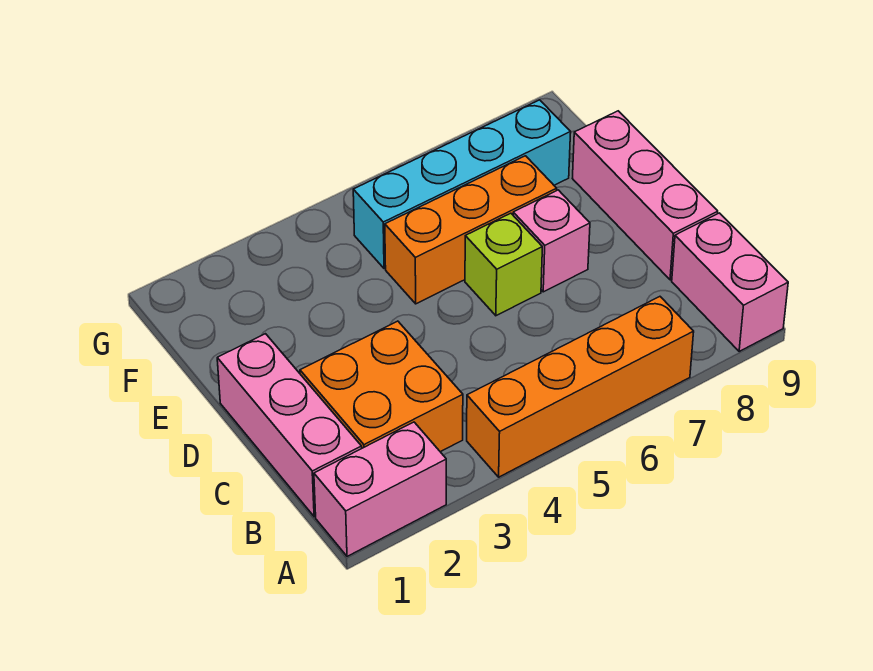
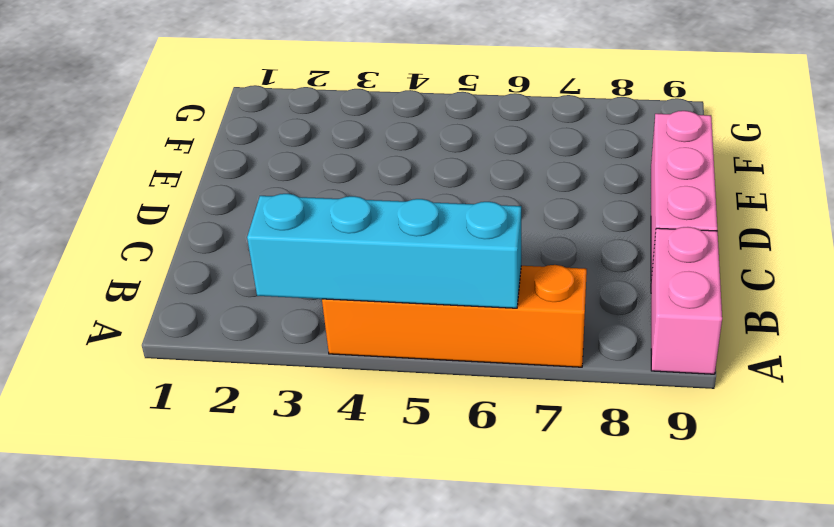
cyan brick A3:A6 level 2 -> cyan brick F5:F8 level 1
none -> pink brick A1:A2 level 1
none -> pink brick B1:D1 level 1

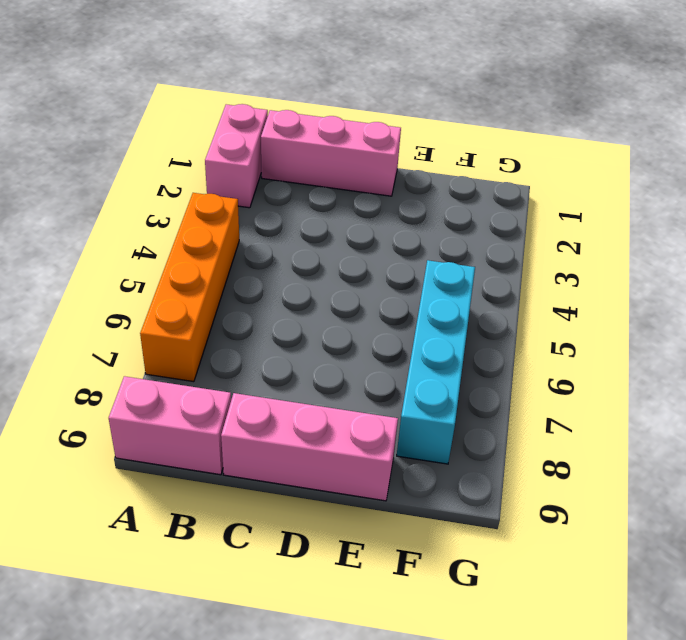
none -> orange brick B2:C3 level 1
none -> lime brick D6 level 1

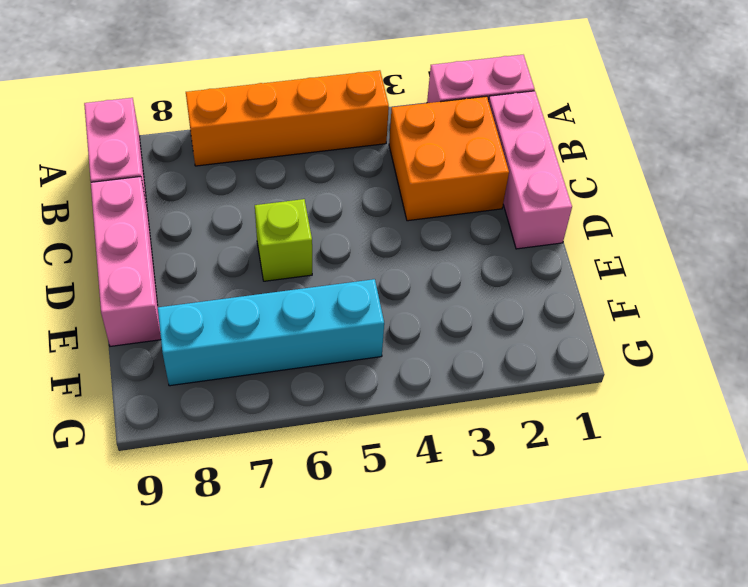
none -> pink brick D7 level 1
none -> orange brick E5:E7 level 1

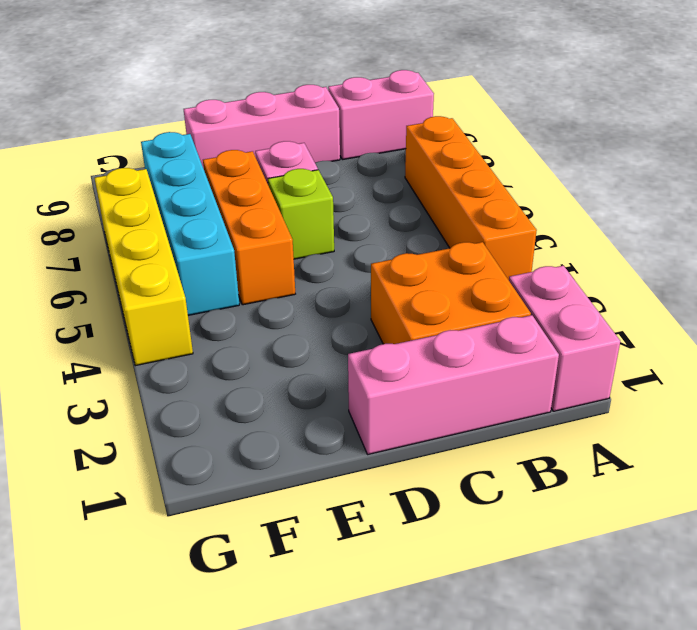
yellow brick G4:G7 level 1 -> none

